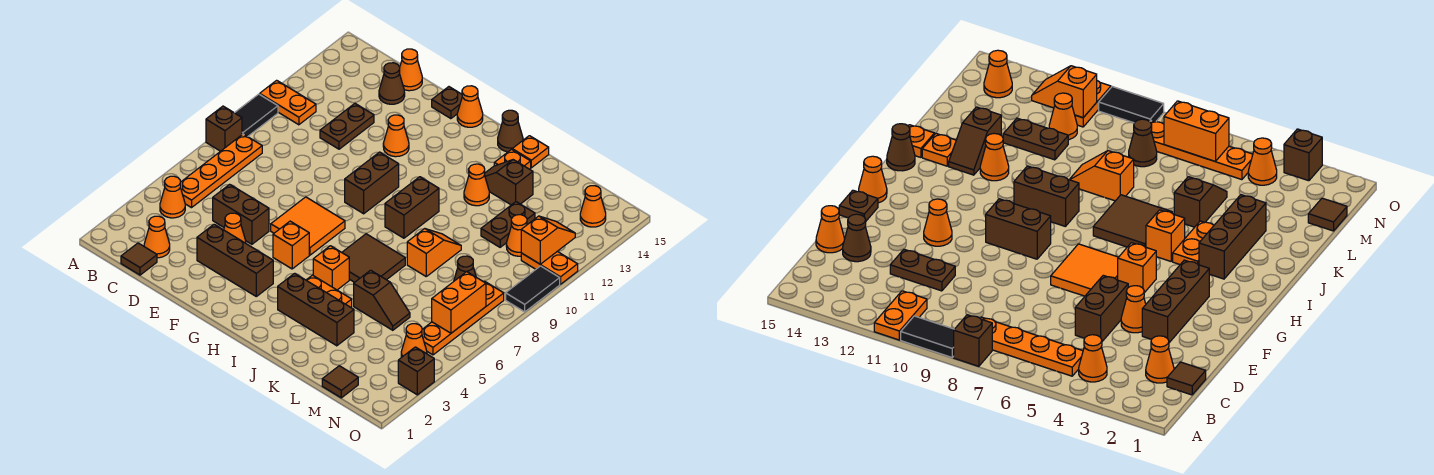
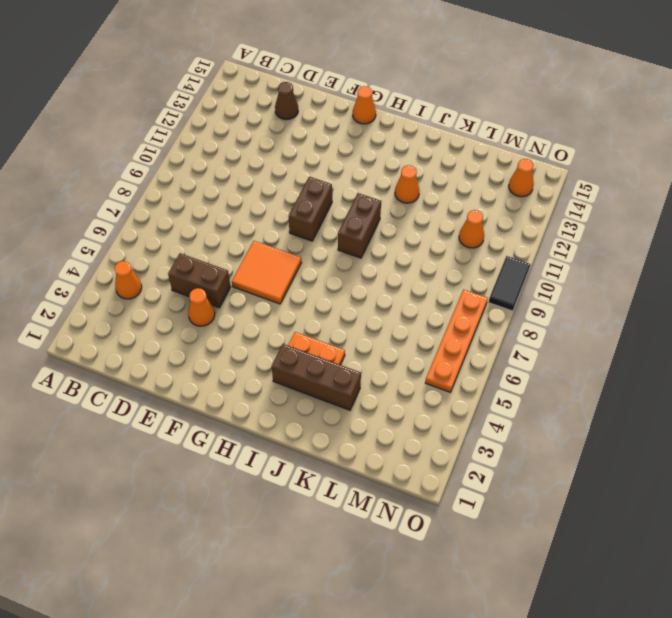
none -> brown brick A8 level 1
none -> black tile A9:A10 level 1
none -> orange plate A11:B11 level 1
none -> orange plate B5:B8 level 1

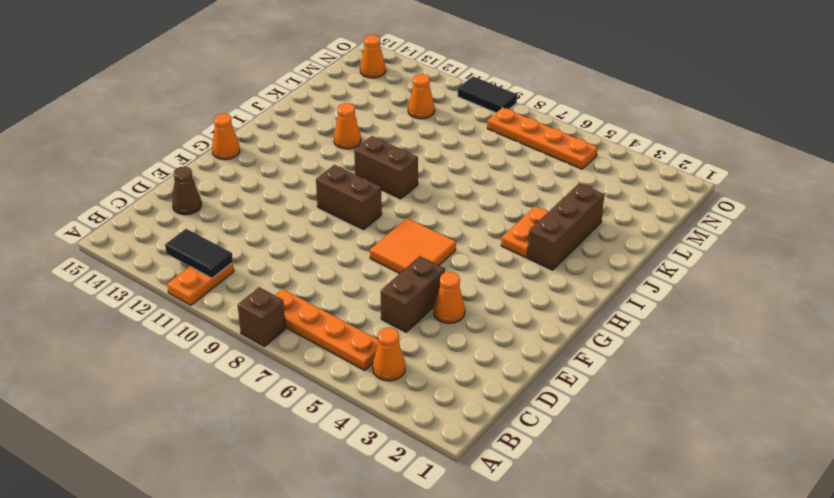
black tile B11:B12 level 2 -> black tile A9:A10 level 1
none -> brown tile C1 level 1
none -> orange cone C2 level 1
none -> brown plate D11:D12 level 1
none -> orange cone D15 level 1

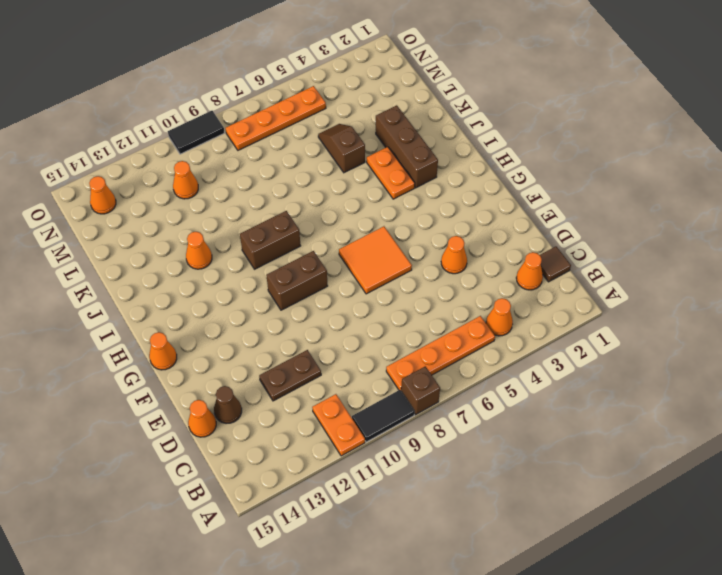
none -> brown brick D5:E5 level 1
none -> brown brick E3:G3 level 1
none -> orange cone F12 level 1
none -> brown plate F15 level 1

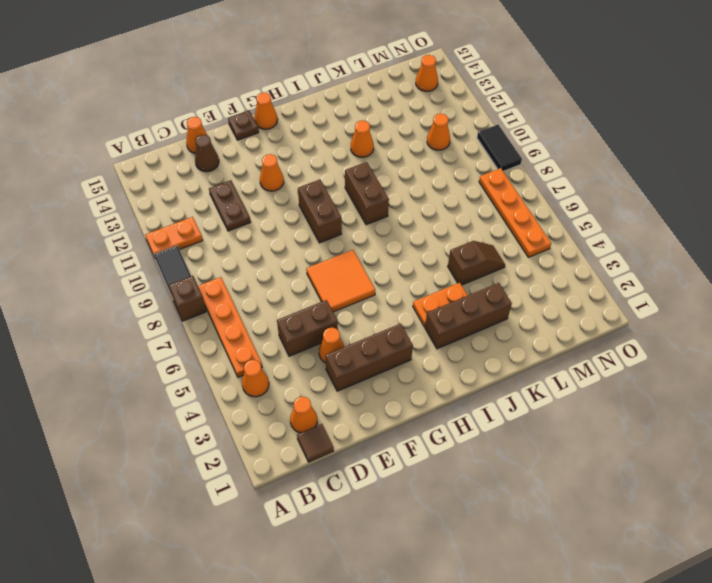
none -> orange brick G5 level 1
none -> orange brick I5 level 1
none -> brown tile I6:J7 level 1
none -> brown cone I15 level 1

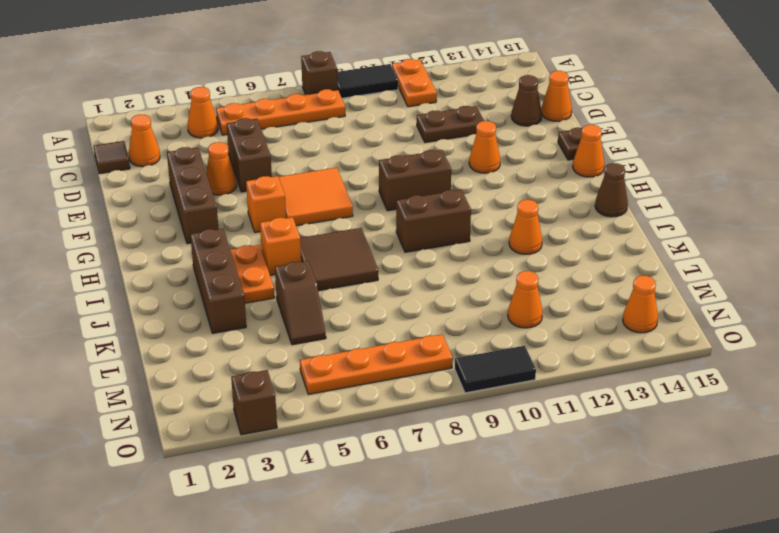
none -> brown slope J13:K13 level 1 top K
none -> orange plate J14 level 1
none -> orange plate J15 level 1
none -> orange slope K8:K9 level 1 top 8

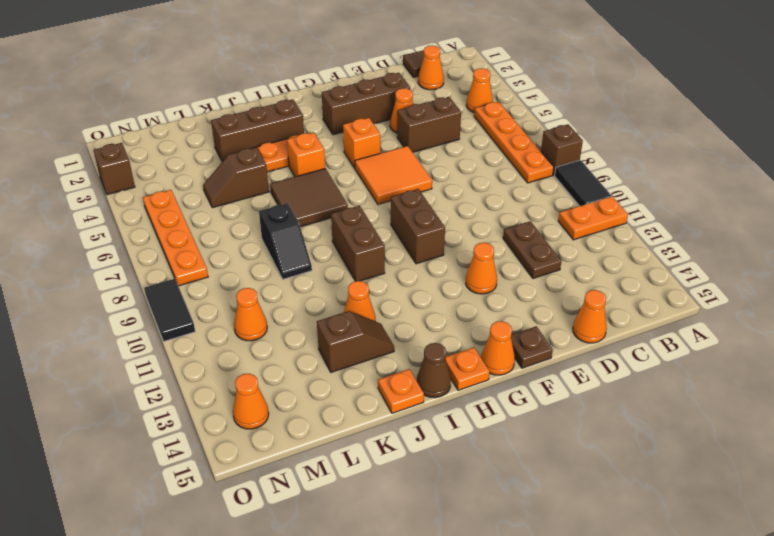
orange plate H15 level 1 -> orange plate J14 level 1
black slope K8:K9 level 1 top 8 -> orange slope K8:K9 level 1 top 8
none -> brown cone D14 level 1
none -> brown plate L11:L12 level 1
none -> brown tile M1 level 1
none -> brown cone M8 level 1

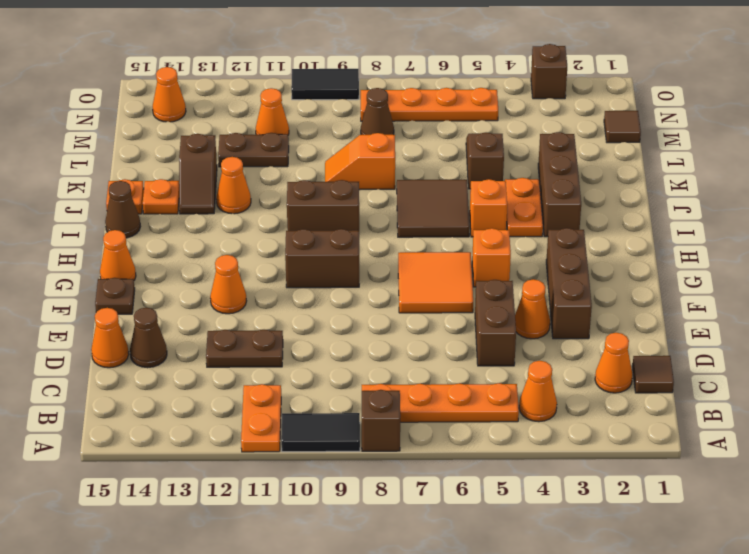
none -> orange cone N4 level 1
none -> orange plate N11:O11 level 1
none -> orange brick N6:N7 level 2
none -> orange slope N11:N12 level 2 top 11

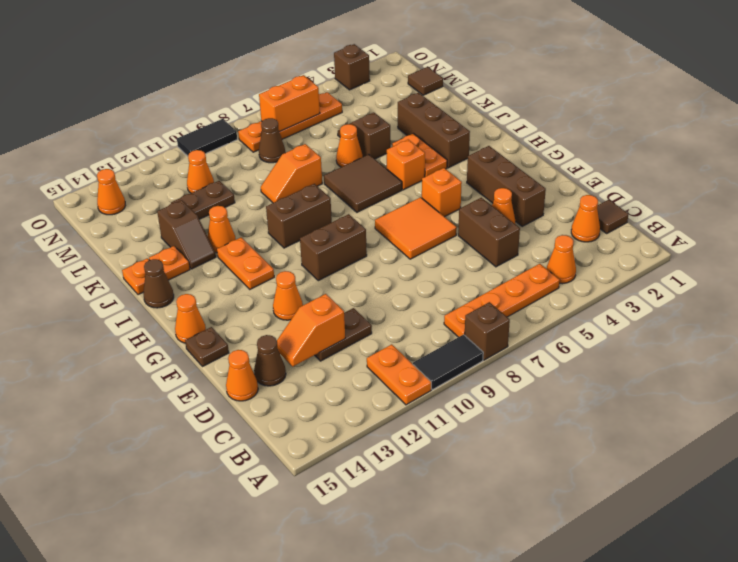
orange slope D12:D13 level 2 top 12 -> orange slope N11:N12 level 2 top 11
orange plate H12:I12 level 1 -> orange plate N11:O11 level 1
orange cone K6 level 1 -> orange cone N4 level 1

